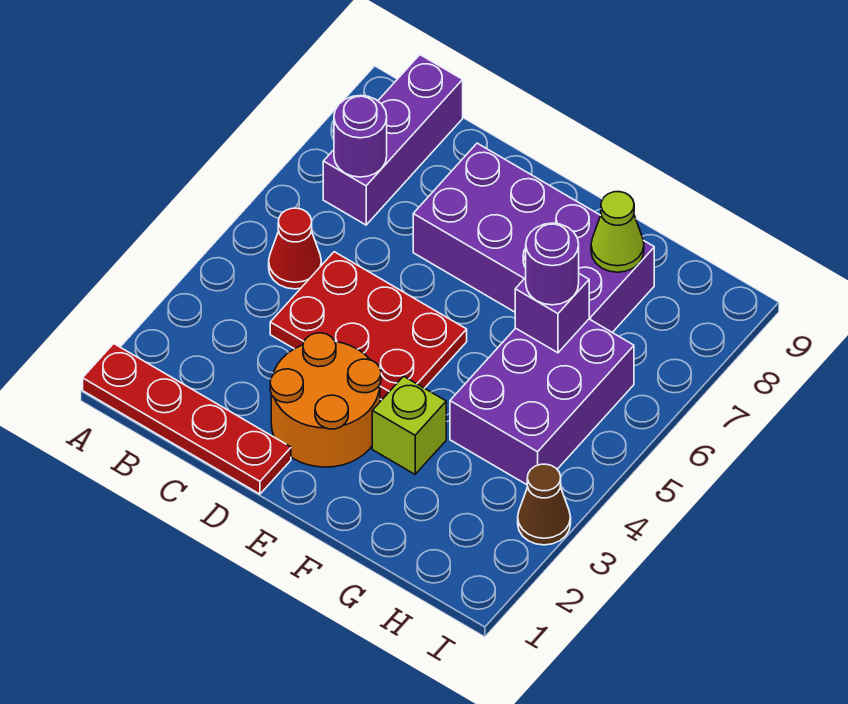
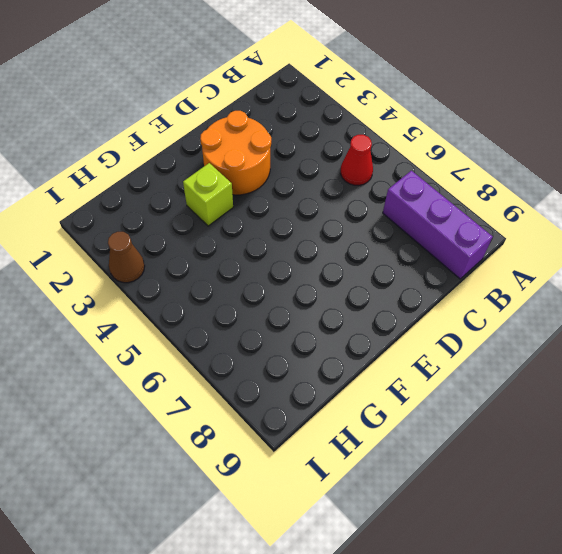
none -> red plate A1:D1 level 1
none -> red plate C4:E5 level 1
none -> purple brick D7:G8 level 1

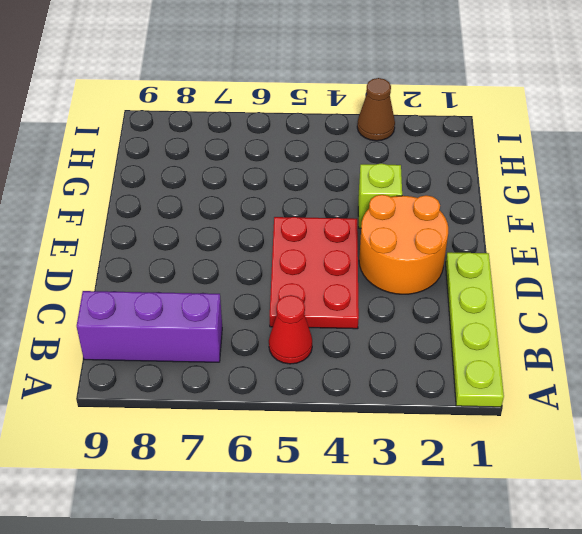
lime plate A1:D1 level 1 -> red plate A1:D1 level 1
none -> purple brick D7:G8 level 1
none -> purple brick G4:H6 level 1
none -> purple round brick B7 level 2

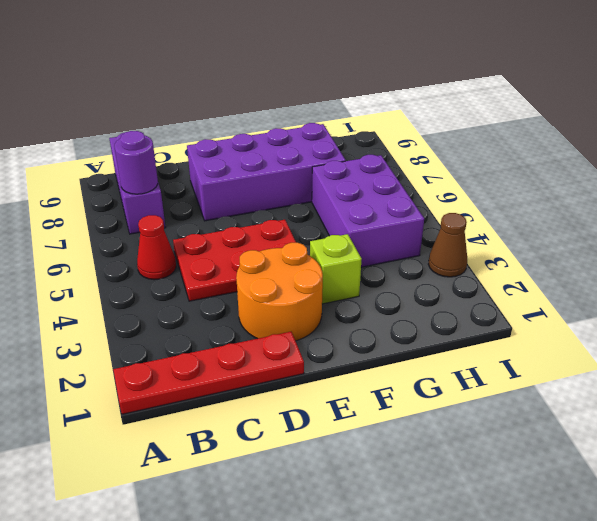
none -> purple brick G6 level 2
none -> lime cone G8 level 2
none -> purple round brick G6 level 3

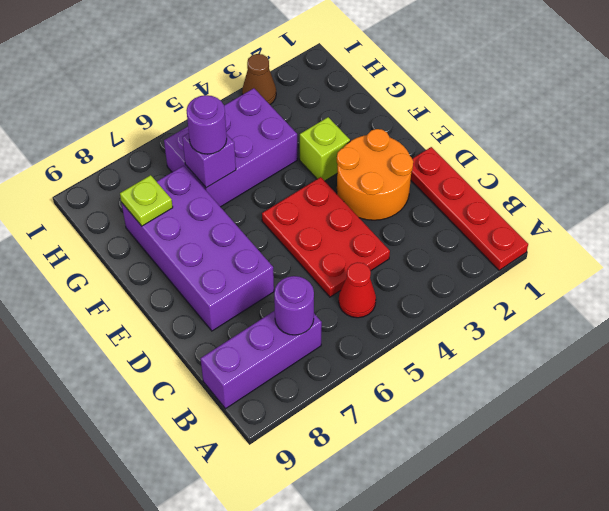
lime plate G8 level 2 -> lime cone G8 level 2

